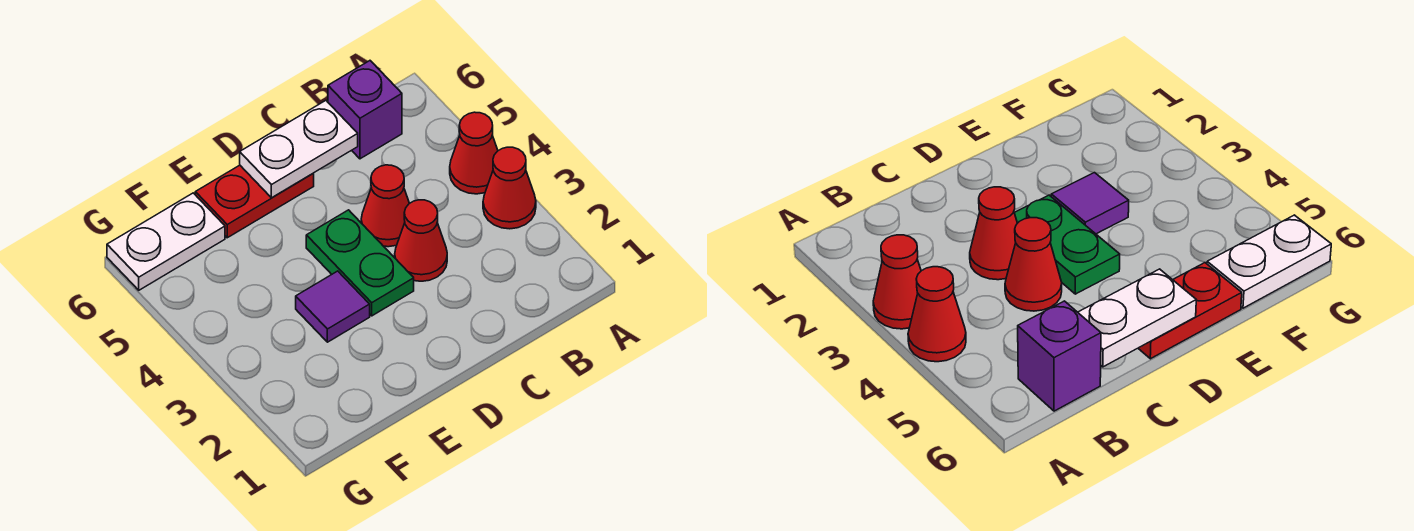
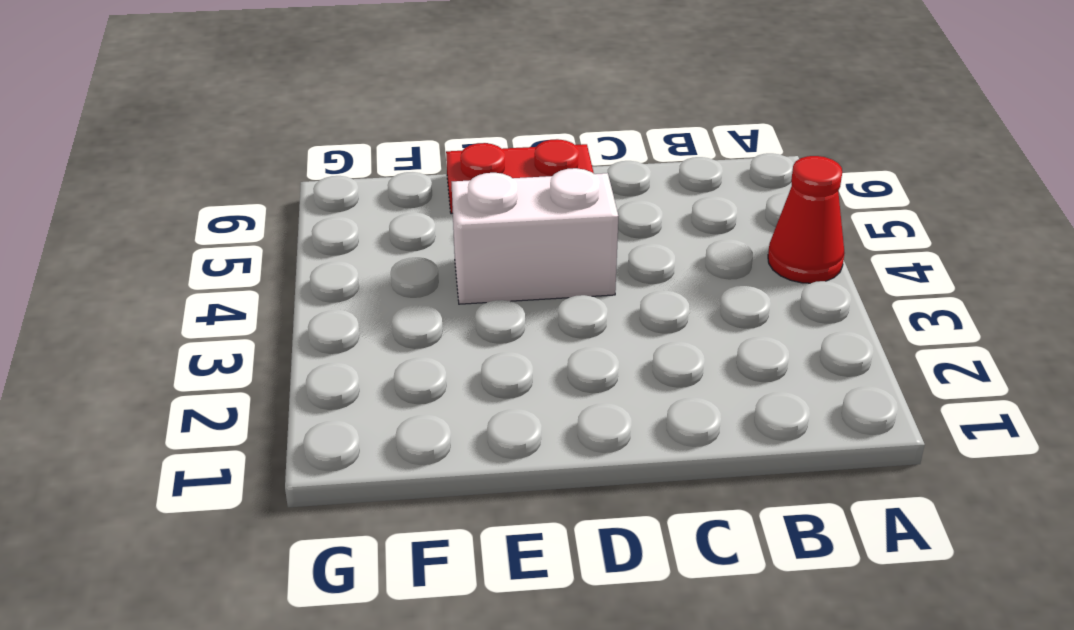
white brick D4:E4 level 1 -> green plate D3:D4 level 1
none -> red cone A3 level 1
none -> purple brick B6 level 1

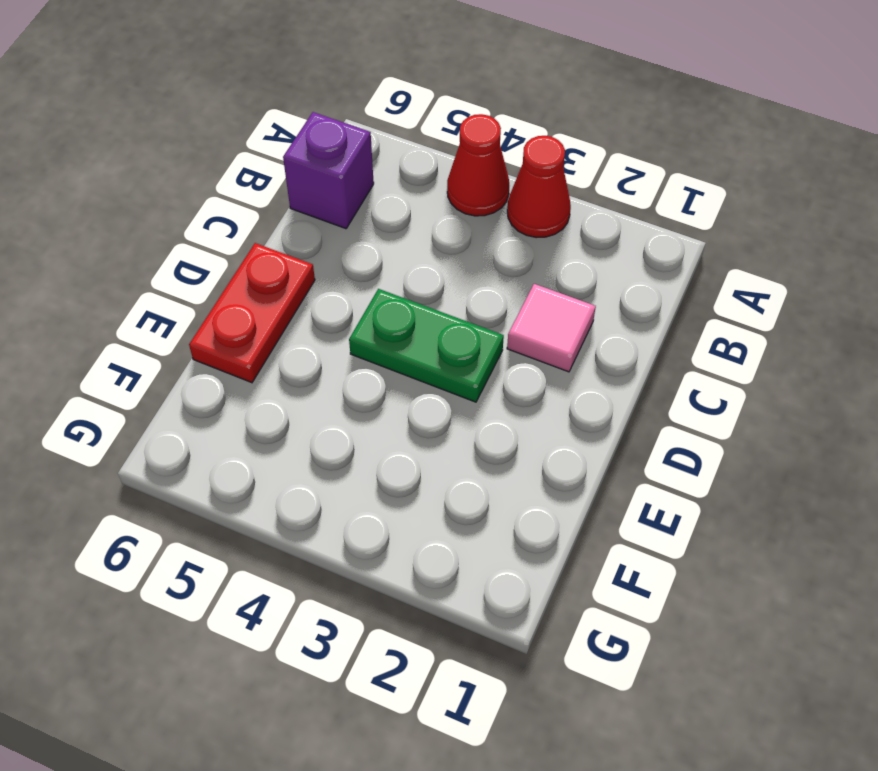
pink tile C2 level 1 -> none
none -> red cone C3 level 1
none -> red cone C4 level 1

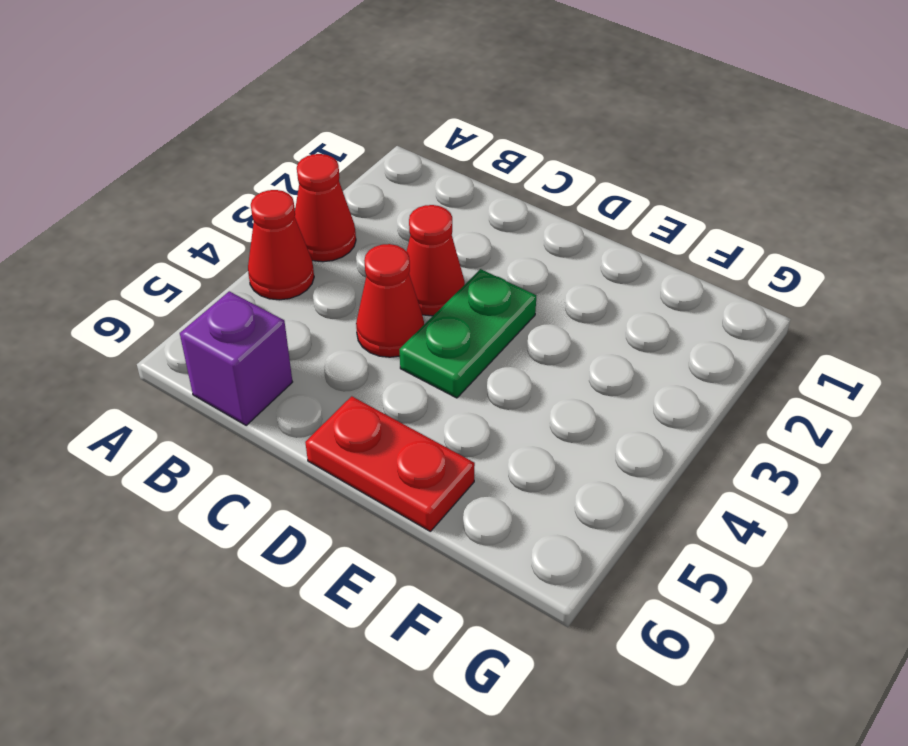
none -> purple tile E3 level 1
none -> white plate F6:G6 level 1

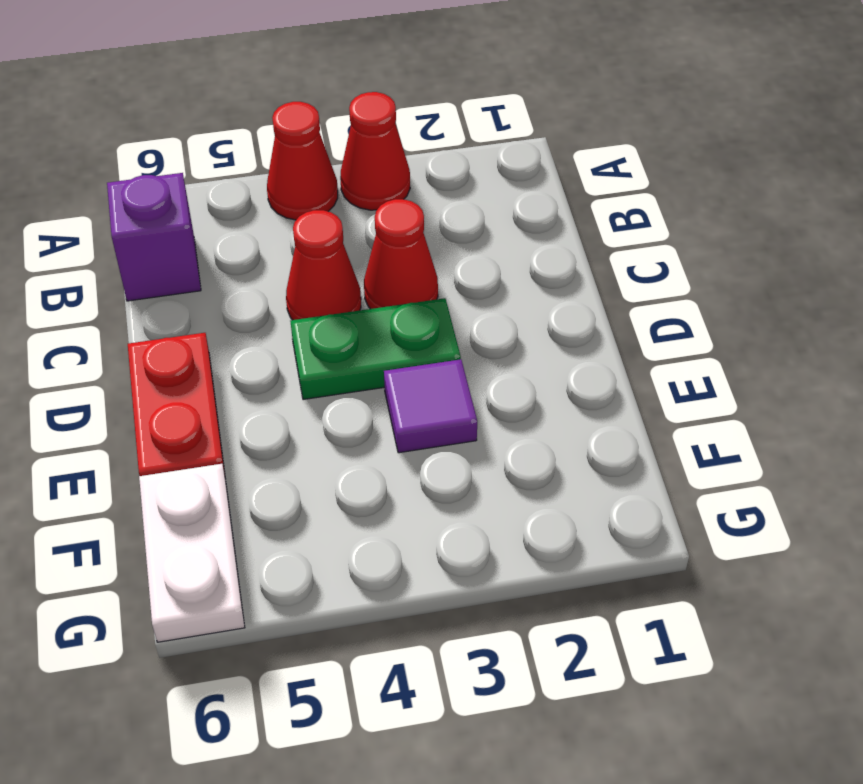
none -> white plate C6:D6 level 2

